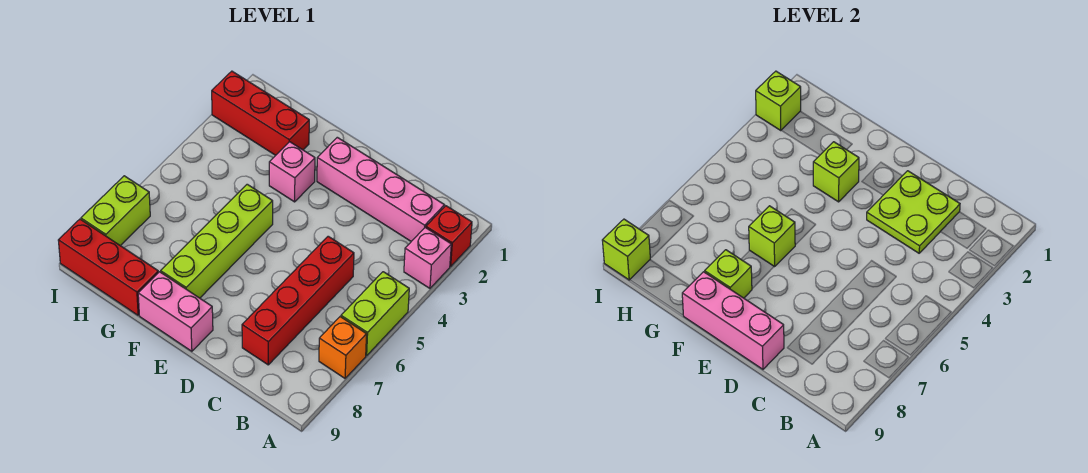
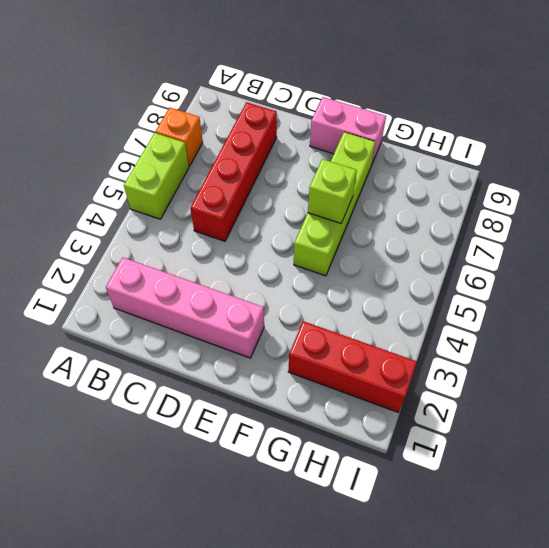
none -> red brick A2 level 1
none -> pink brick A3 level 1
none -> pink brick F3 level 1

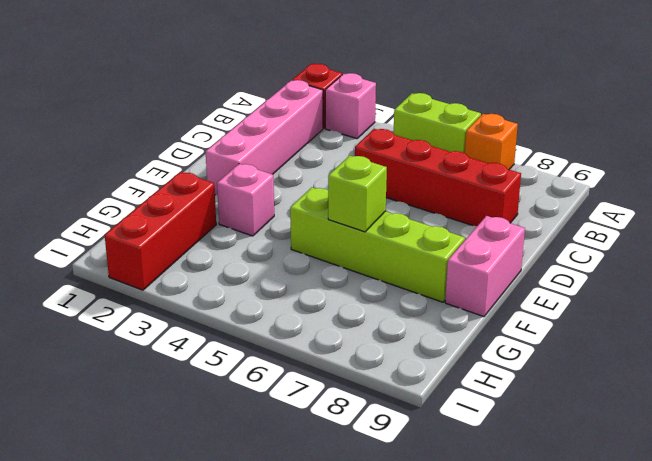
none -> red brick G9:I9 level 1
none -> lime brick I7:I8 level 1
none -> lime plate C2:D3 level 2

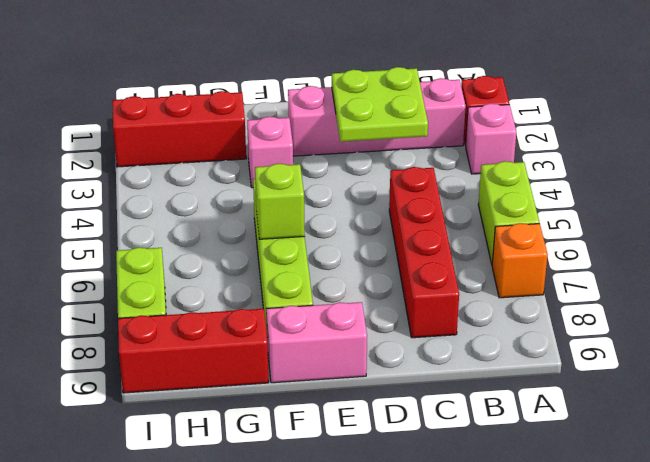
none -> pink brick D9:F9 level 2
none -> lime brick F3 level 2
none -> lime brick F8 level 2

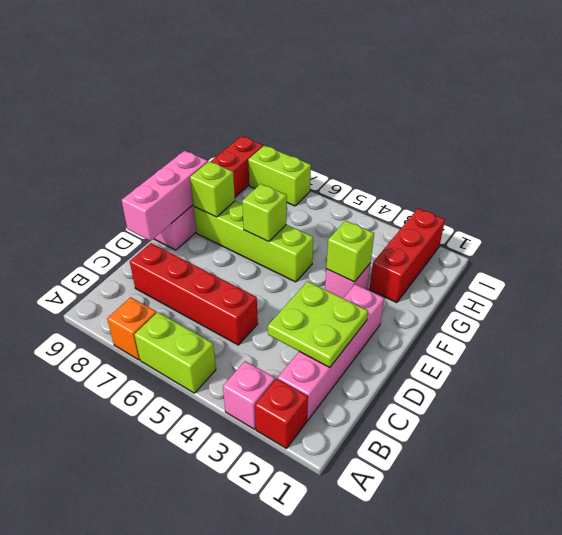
none -> lime brick I2 level 2
none -> lime brick I9 level 2

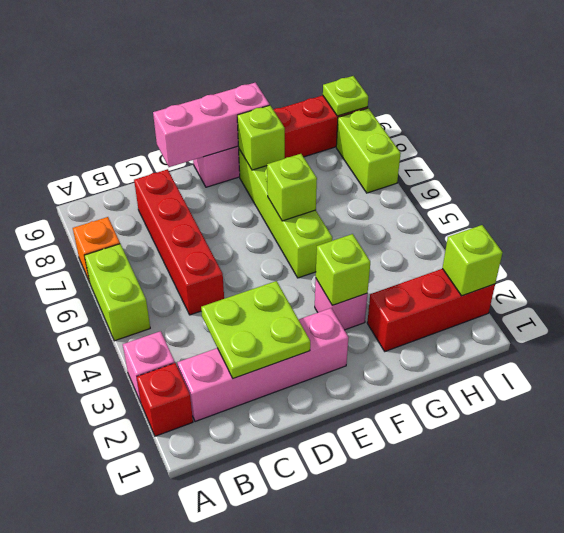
lime plate I9 level 2 -> lime brick I9 level 2

